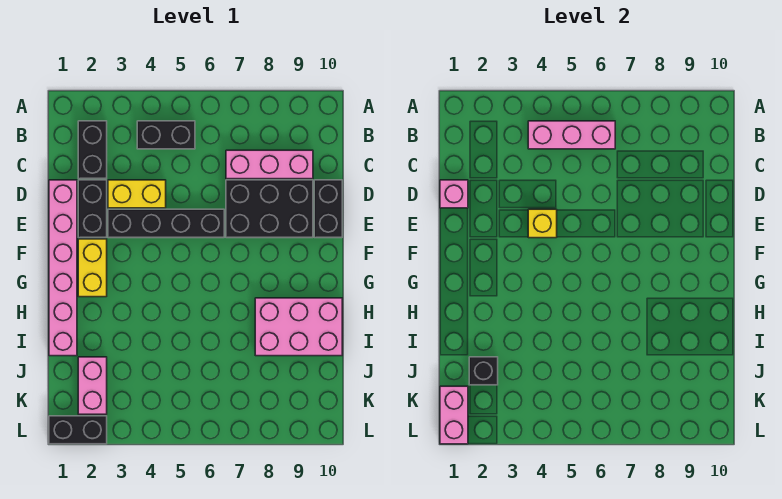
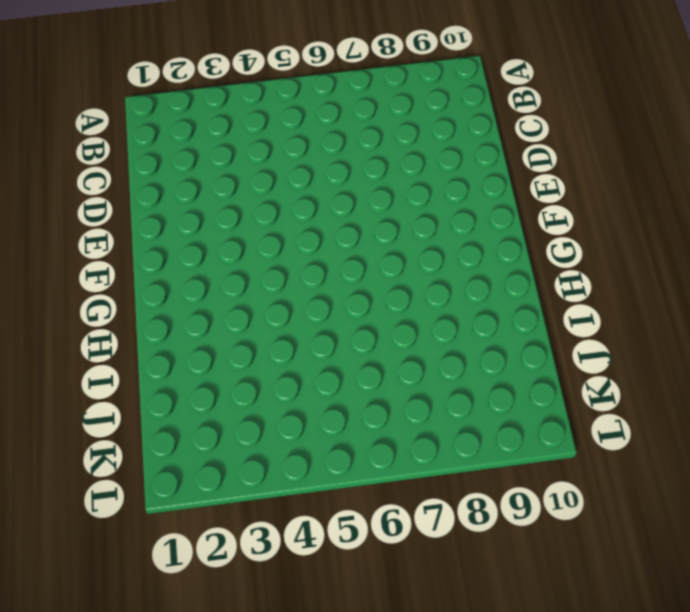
none -> black brick B2:C2 level 1
none -> black brick B4:B5 level 1
none -> pink brick C7:C9 level 1

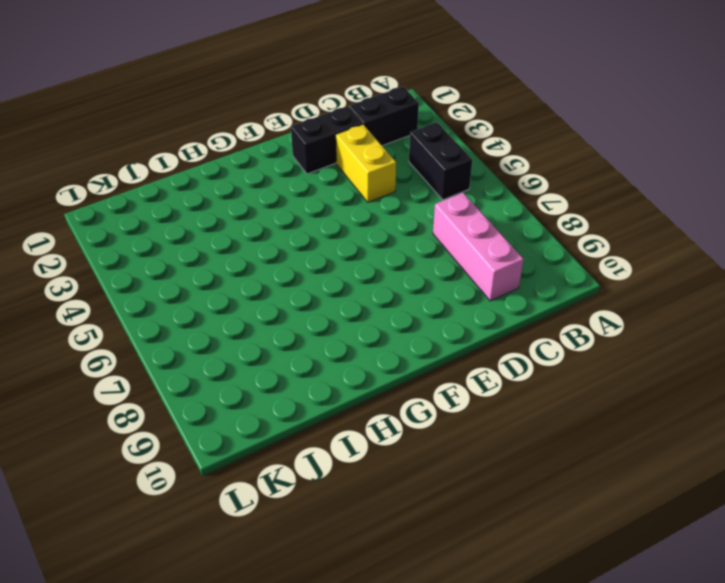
none -> pink brick D1:I1 level 1
none -> black brick D7:E9 level 1
none -> black brick D10:E10 level 1

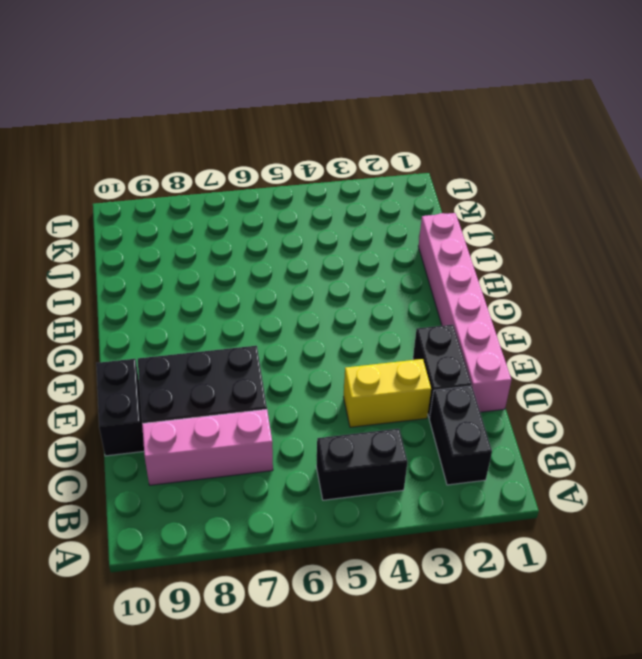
none -> black brick E3:E6 level 1
none -> yellow brick F2:G2 level 1
none -> pink brick H8:I10 level 1

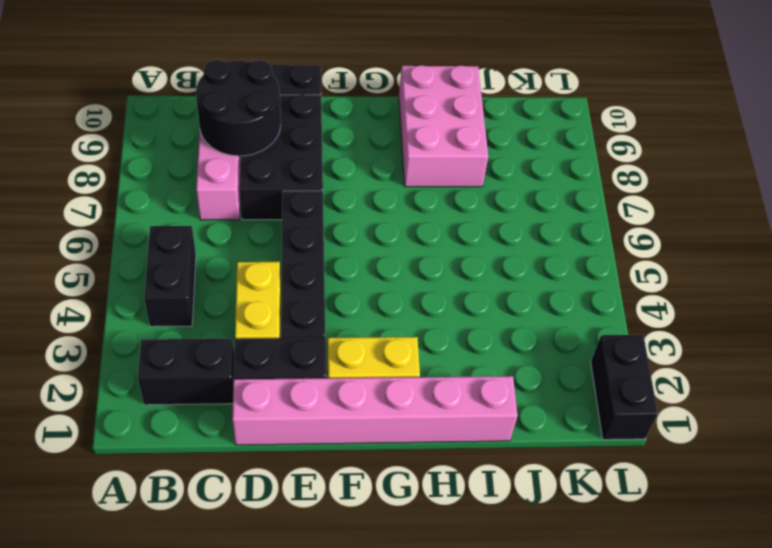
black round brick C8:D9 level 2 -> none
none -> pink brick J2:K2 level 1
none -> pink brick B4:B6 level 2
none -> pink brick D1 level 2

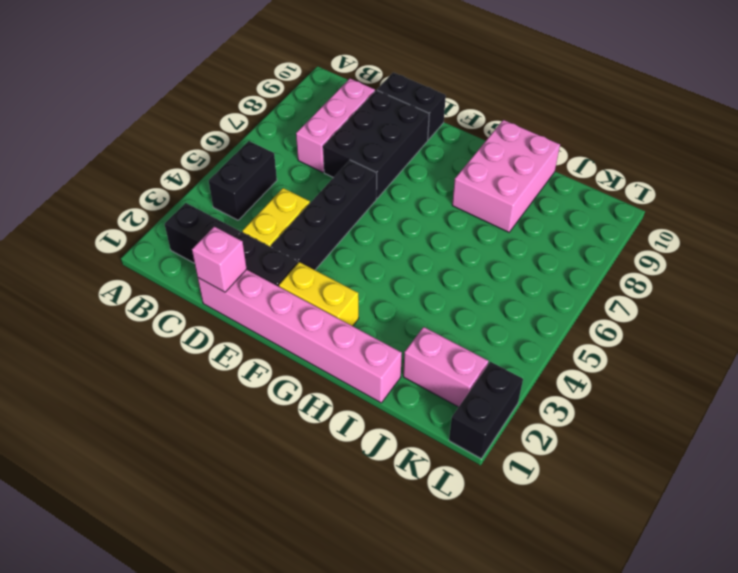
none -> pink brick B4:B6 level 2
none -> yellow brick E4 level 2
none -> black brick J2 level 2

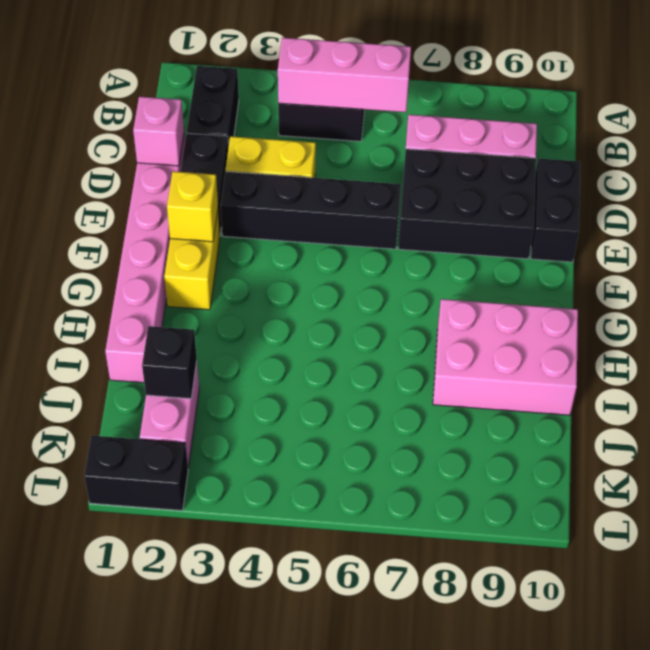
yellow brick F2 level 2 -> yellow brick E4 level 2
none -> pink brick K1:L1 level 2

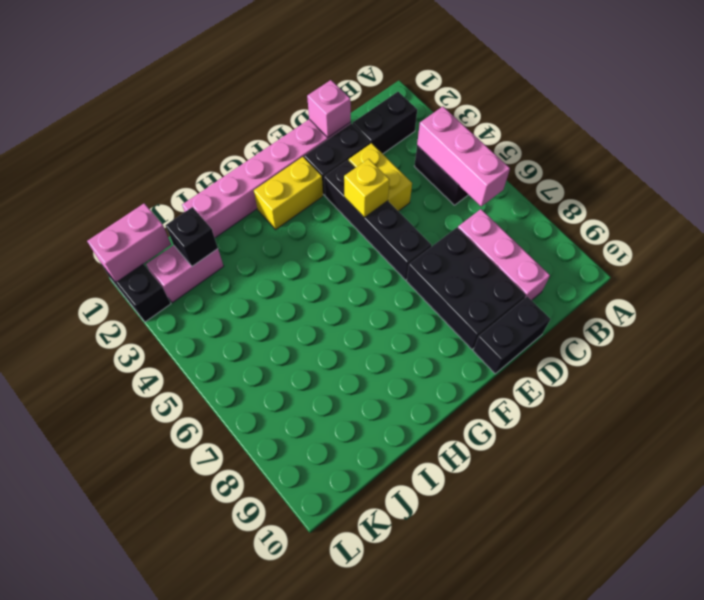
none -> pink brick H8:I10 level 1

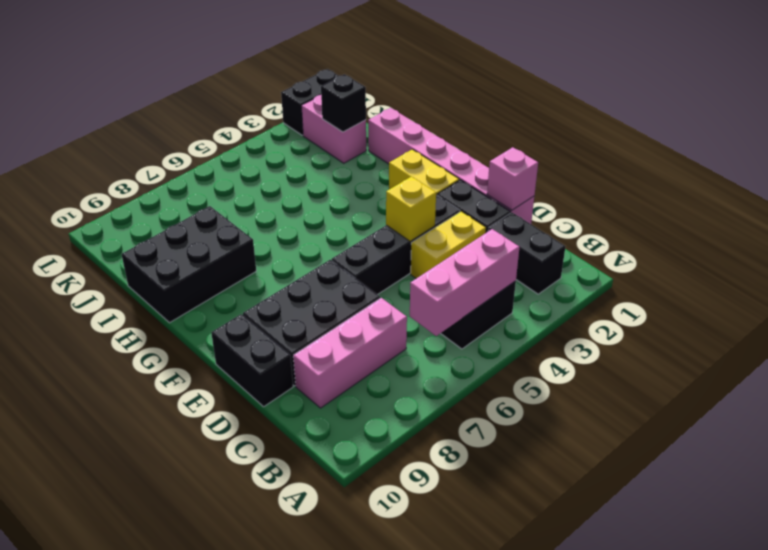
black brick H8:I10 level 1 -> pink brick H8:I10 level 1
none -> pink brick K1:L1 level 2

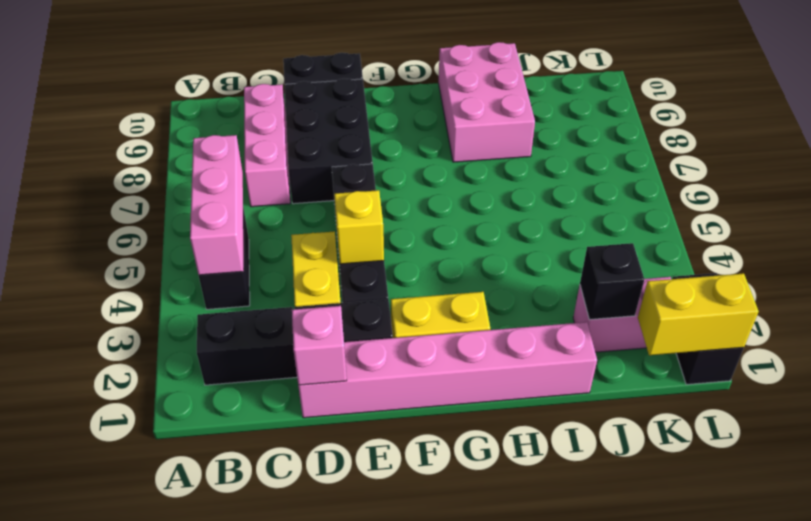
yellow brick K1:L1 level 2 -> pink brick K1:L1 level 2

